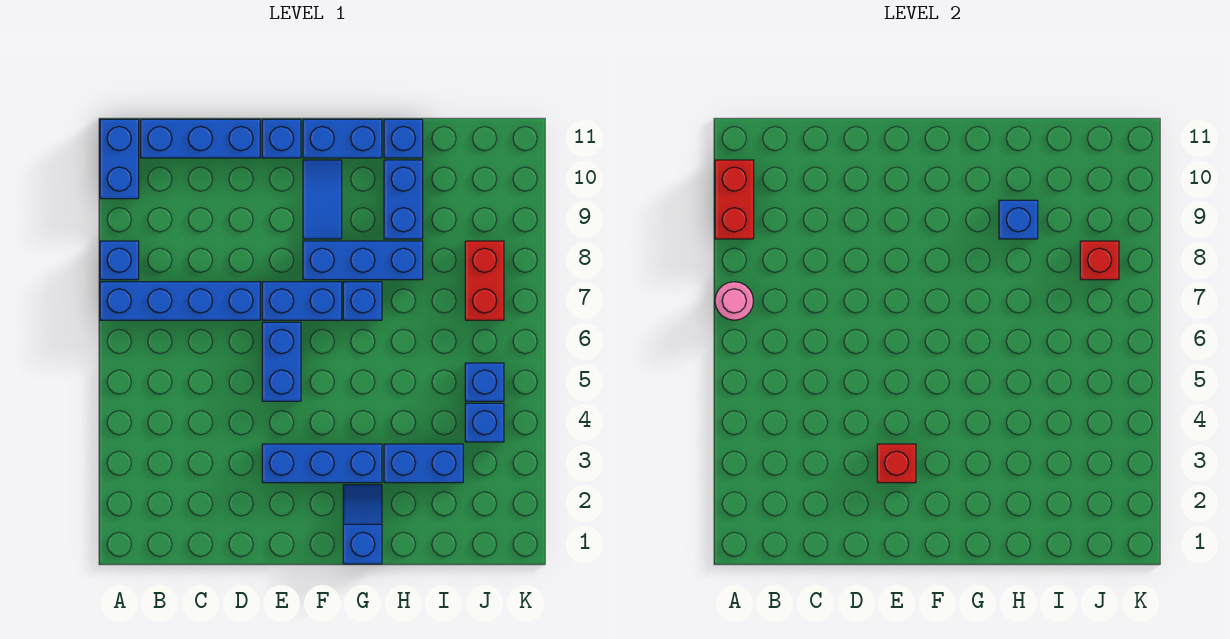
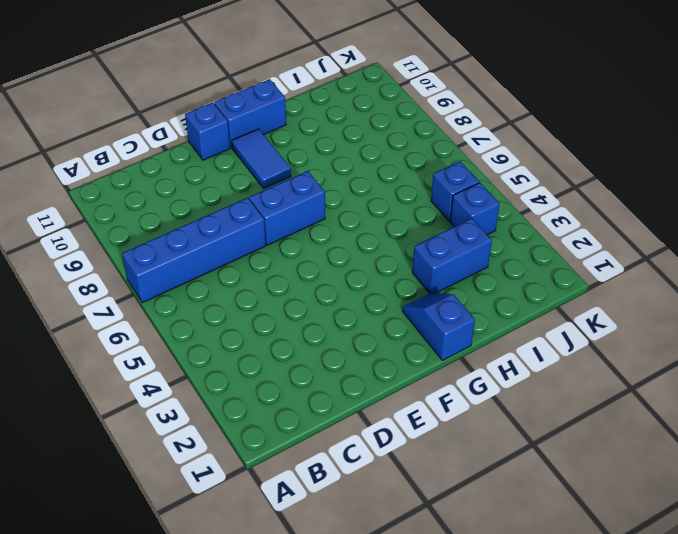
none -> blue brick A8 level 1
none -> blue brick A10:A11 level 1
none -> blue brick B11:D11 level 1

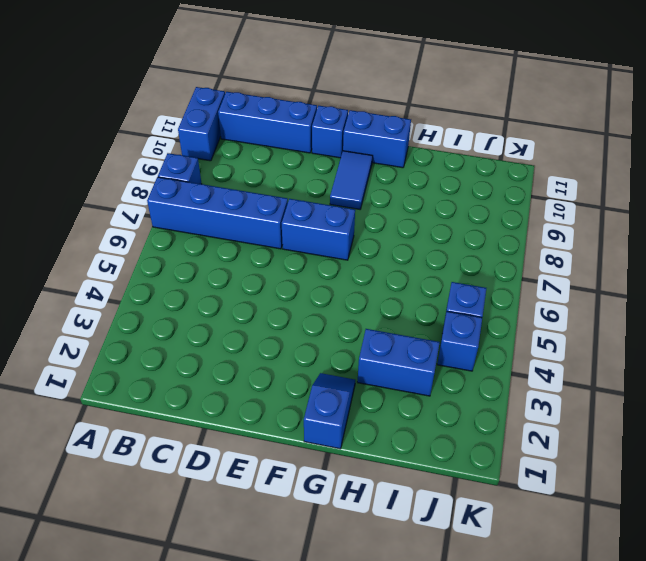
none -> blue brick E3:G3 level 1
none -> blue brick E5:E6 level 1
none -> blue brick F8:H8 level 1

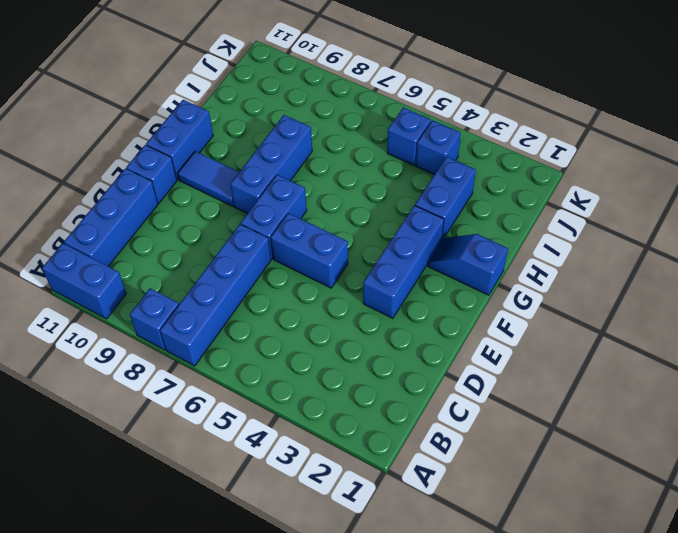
none -> blue brick G7 level 1
none -> blue brick H9:H10 level 1
none -> blue brick H11 level 1

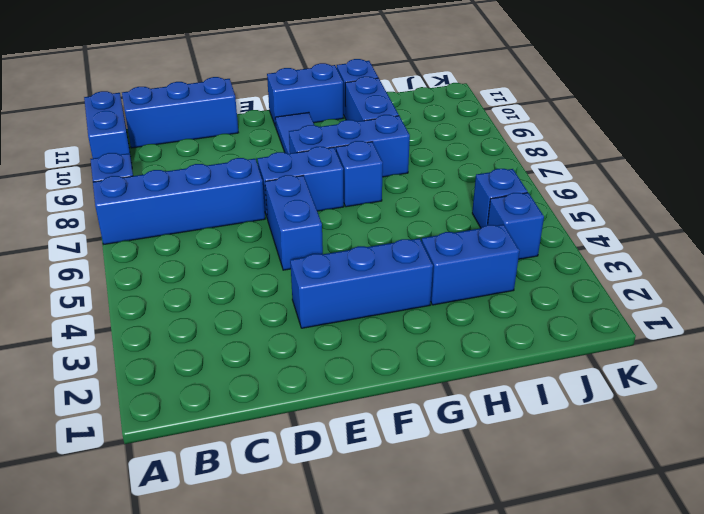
none -> blue brick E11 level 1
none -> blue slope G1:G2 level 1 top 1
none -> red brick J7:J8 level 1

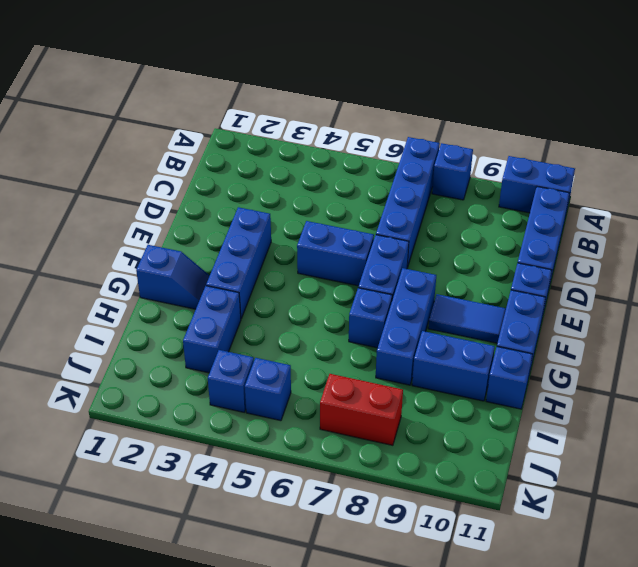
none -> pink round brick A7 level 2
none -> red brick A9:A10 level 2
none -> red brick E3 level 2

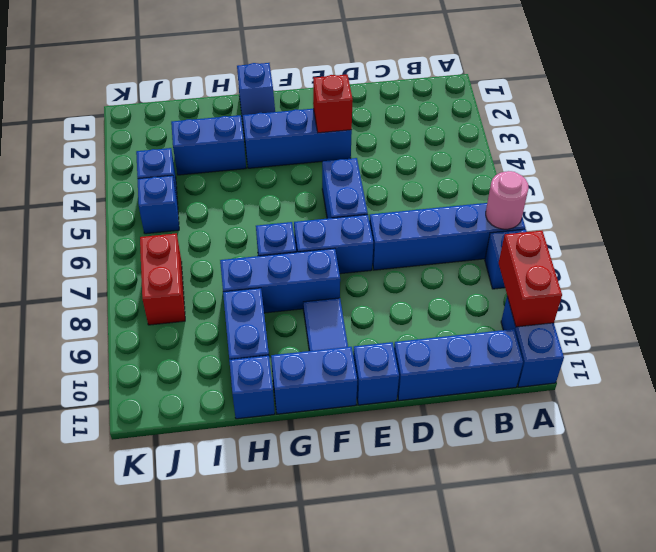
none -> blue brick H9 level 2
none -> red brick J8 level 2

